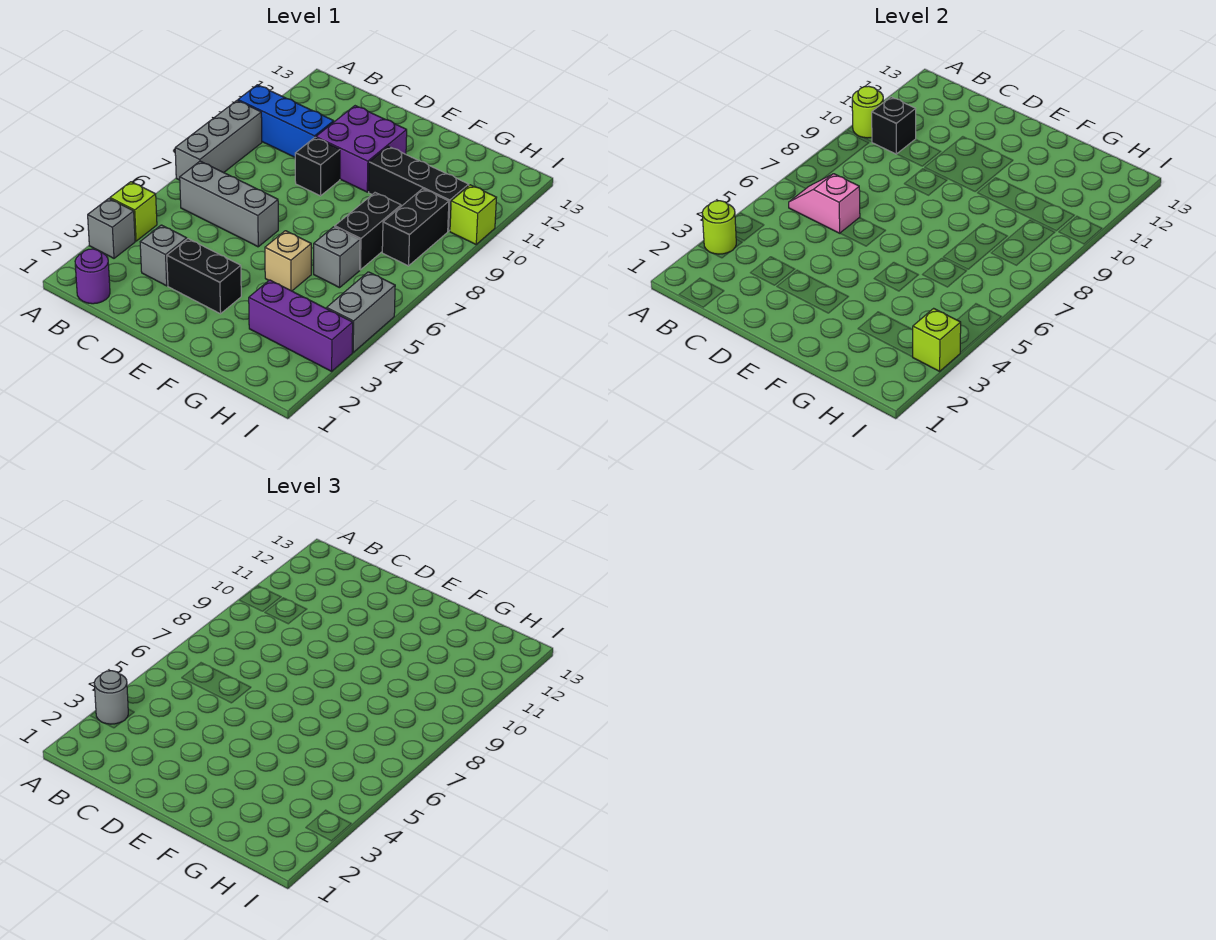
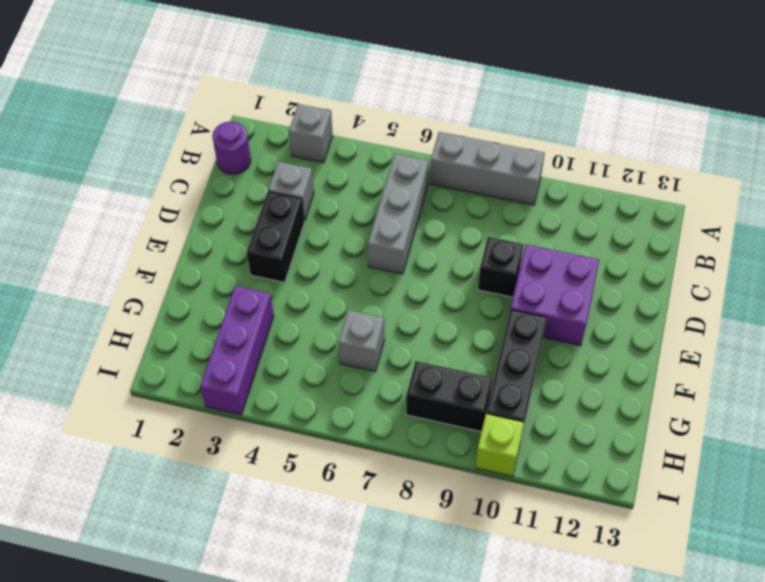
none -> lime brick A4 level 1
none -> blue brick A10:C10 level 1
none -> tan brick F5 level 1

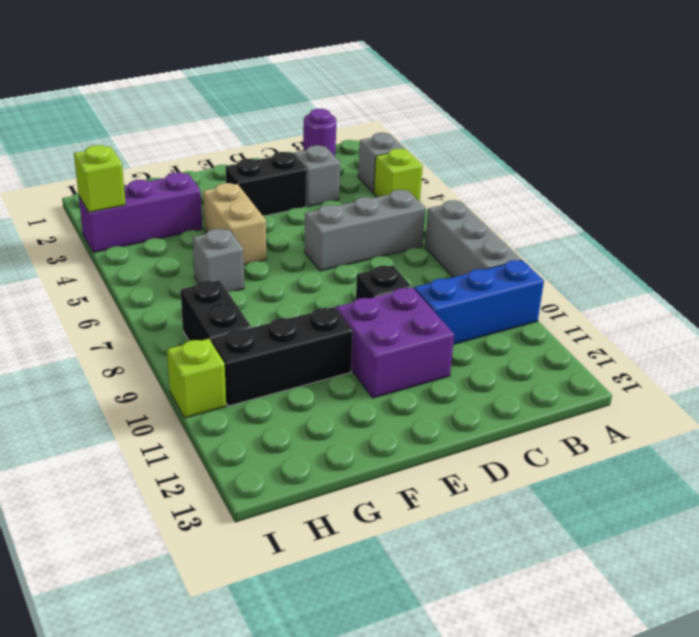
tan brick F4:F5 level 1 -> tan brick F5 level 1
none -> black brick G7:G8 level 1
none -> grey brick I4:I5 level 1
none -> lime round brick A3 level 2

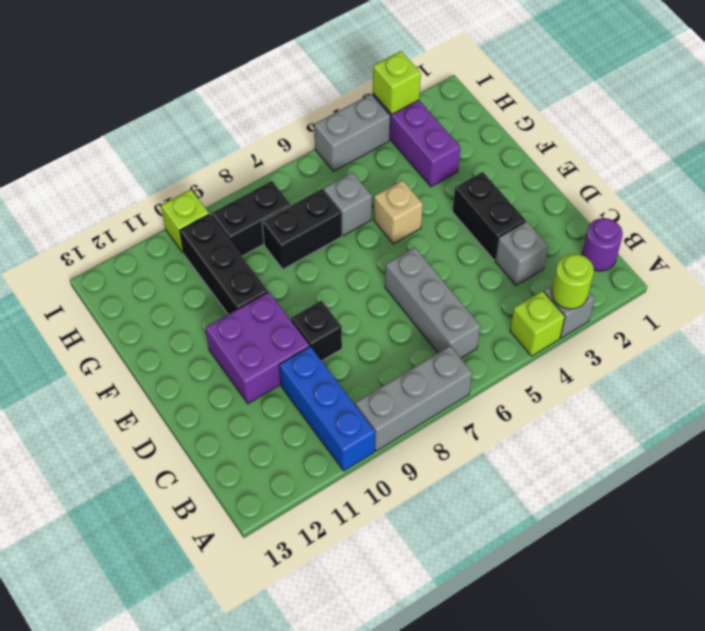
none -> lime round brick A10 level 2
none -> pink slope B6:C6 level 2 top C
none -> black brick B10 level 2

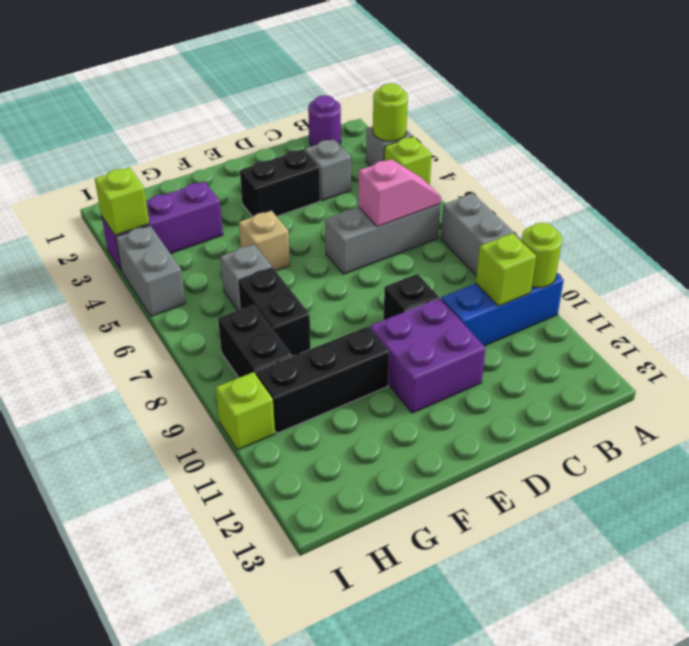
lime brick B10 level 2 -> black brick B10 level 2
none -> grey round brick A3 level 3

